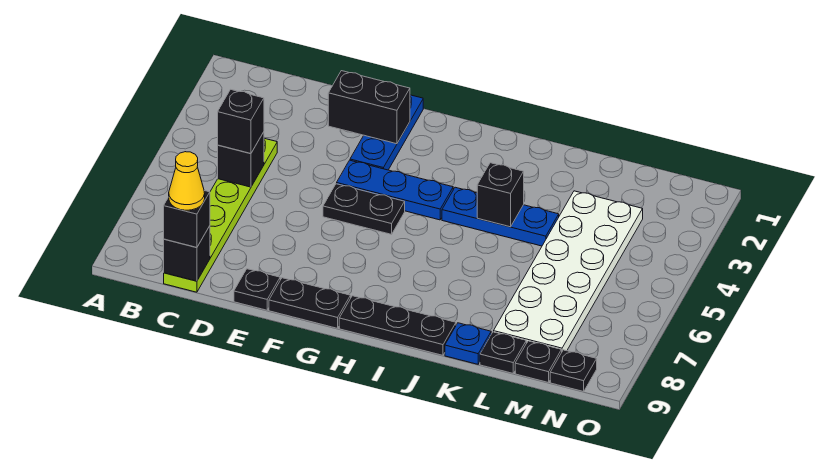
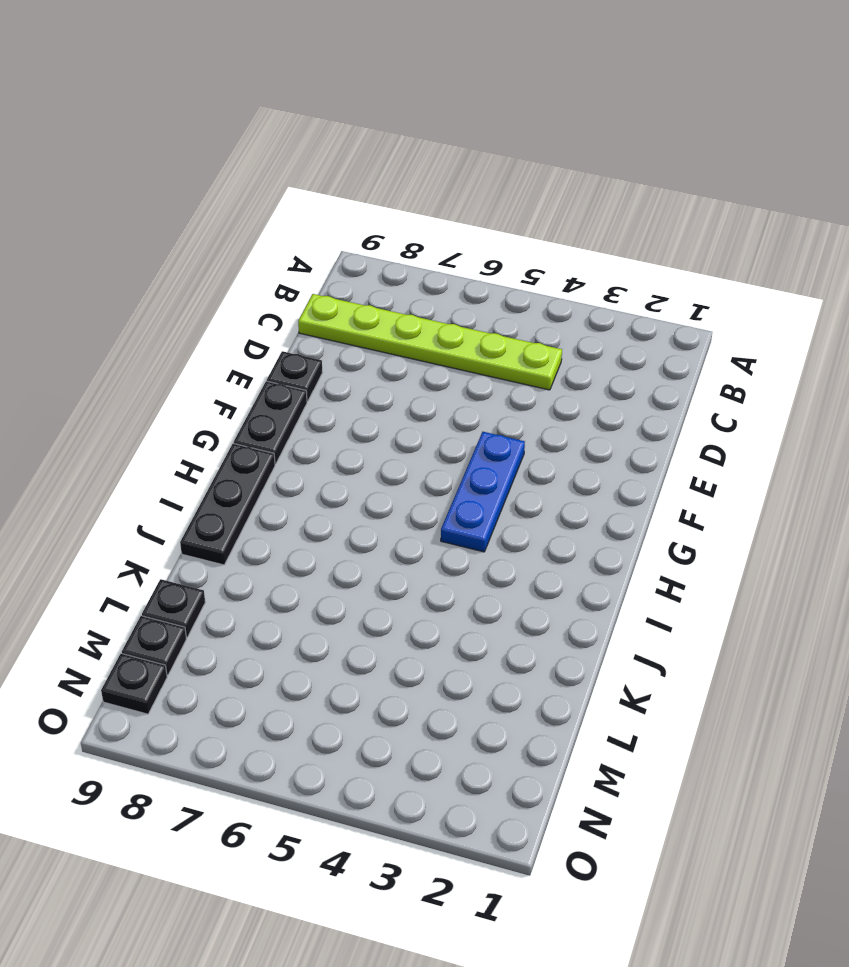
none -> blue plate F1:F3 level 1
none -> black plate F5:G5 level 1
none -> blue plate I4:K4 level 1

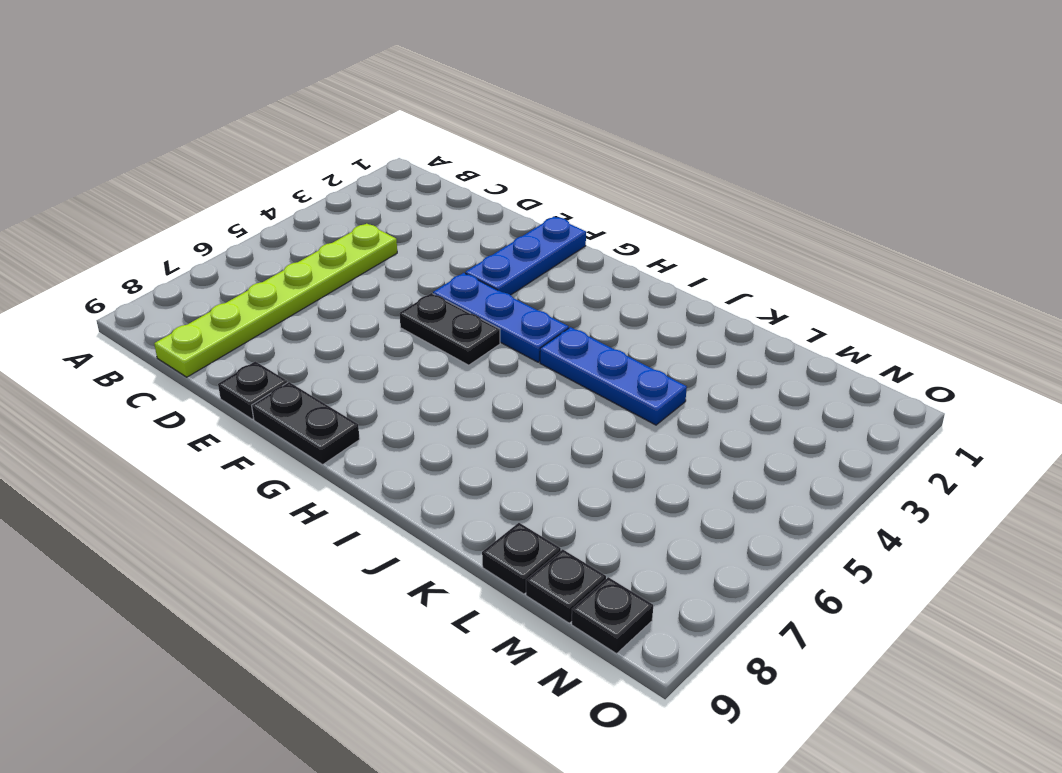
none -> black plate H9:J9 level 1
none -> blue plate K9 level 1
none -> white plate L3:M8 level 1

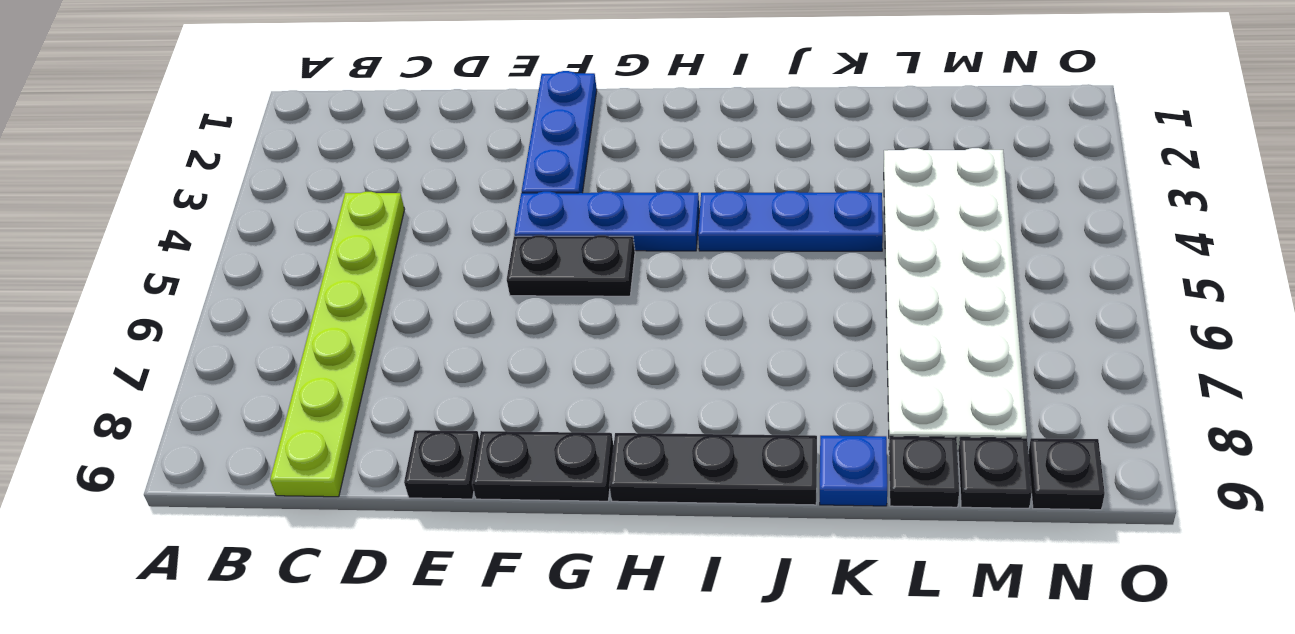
none -> black brick C5 level 2
none -> black brick C9 level 2
none -> black brick E2:F2 level 2

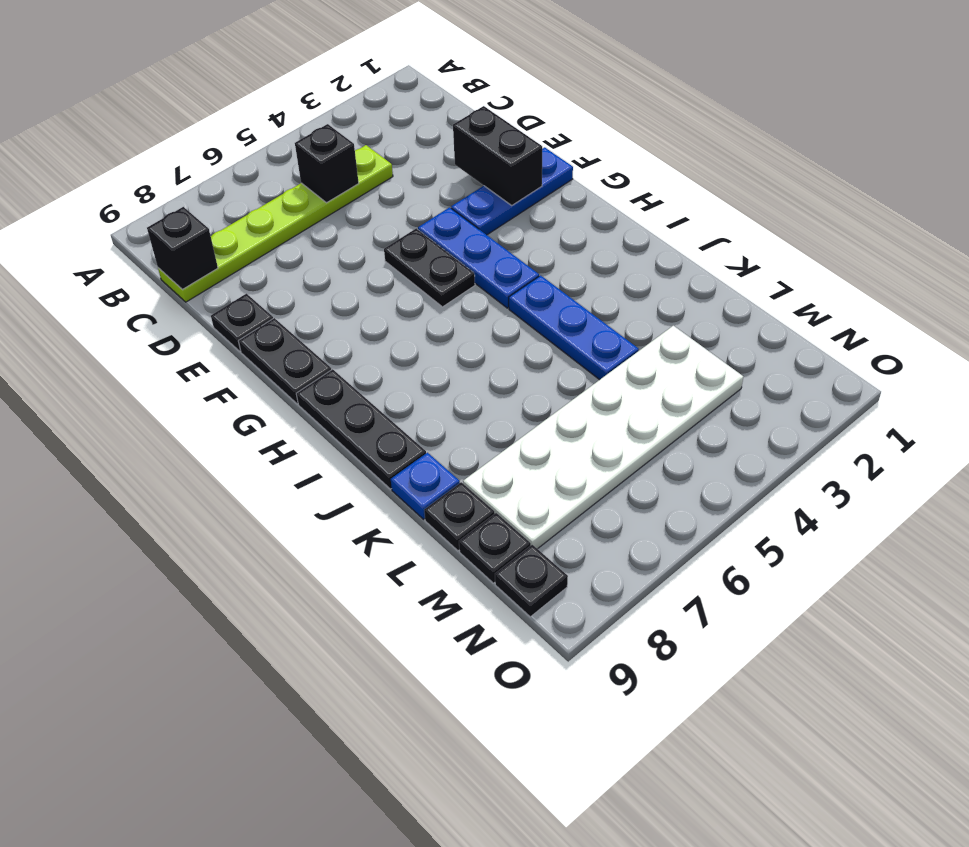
none -> black brick J4 level 2
none -> black brick C5 level 3
none -> black brick C9 level 3

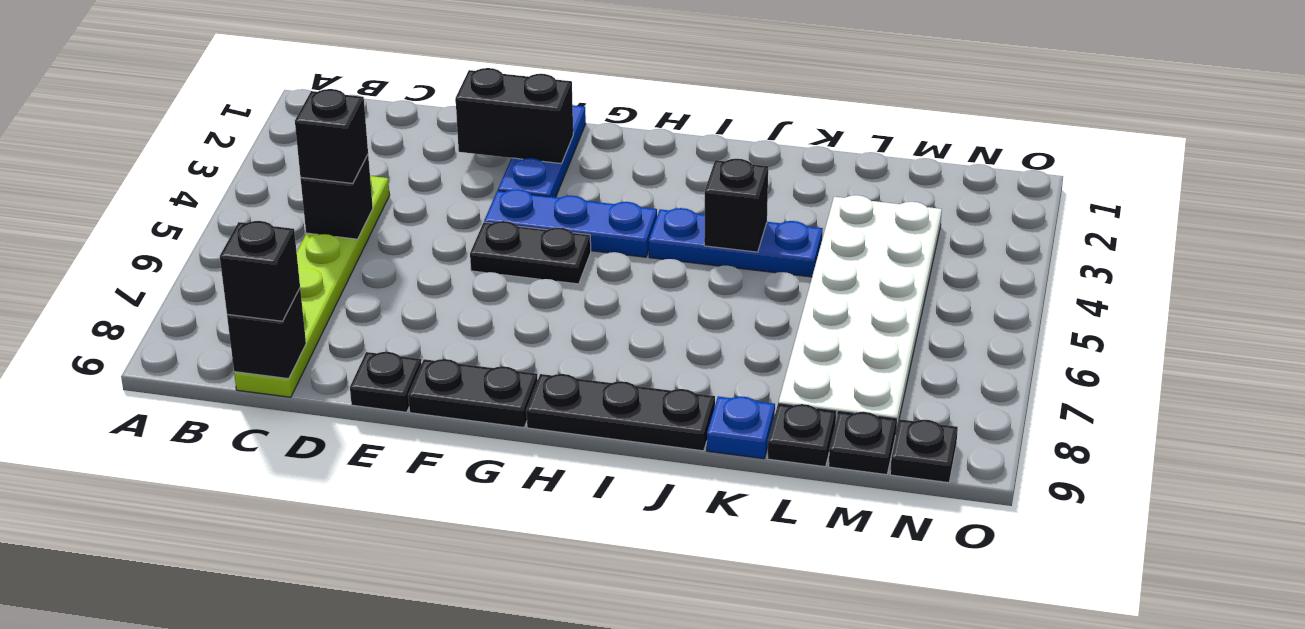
none -> yellow cone C9 level 4

